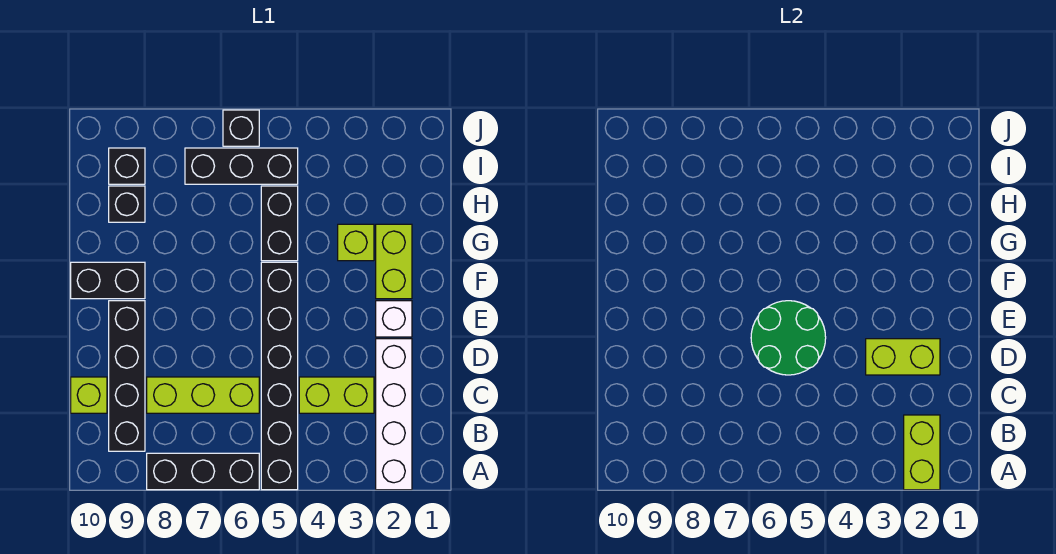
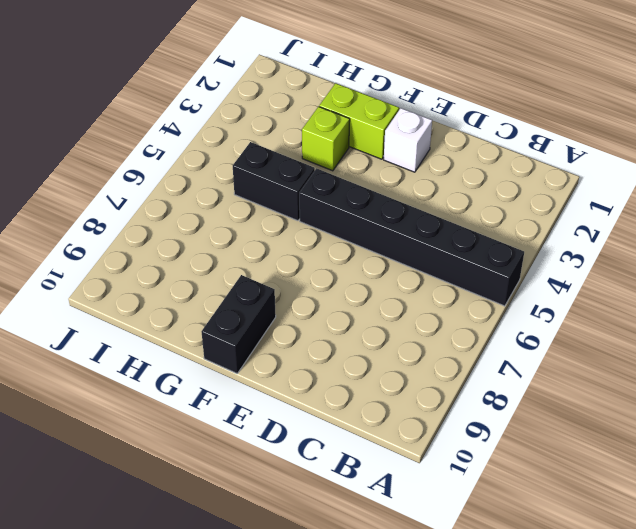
none -> white brick A2:D2 level 1
none -> black brick A6:A8 level 1
none -> black brick B9:E9 level 1

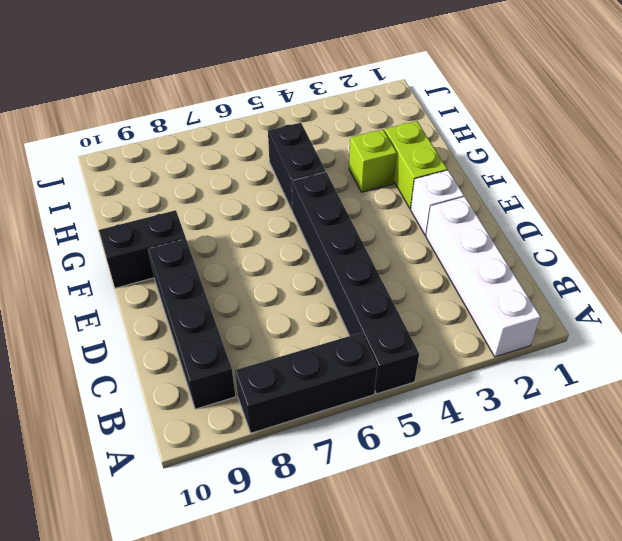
none -> lime brick C3:C4 level 1
none -> lime brick C6:C8 level 1
none -> lime brick C10 level 1

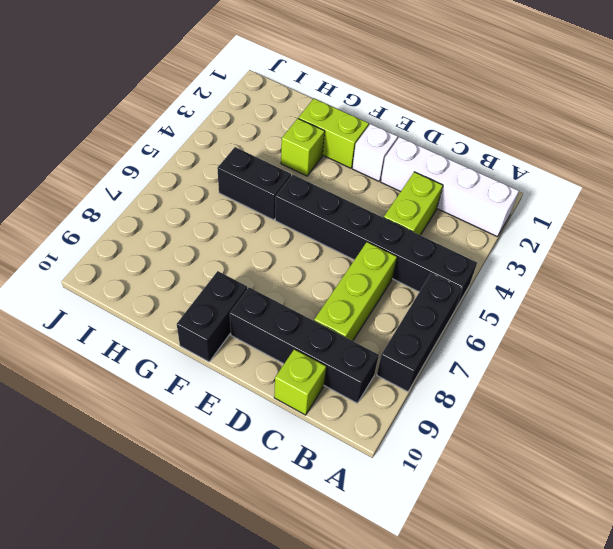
none -> black brick H9 level 1
none -> black brick I5:I7 level 1
none -> black brick I9 level 1

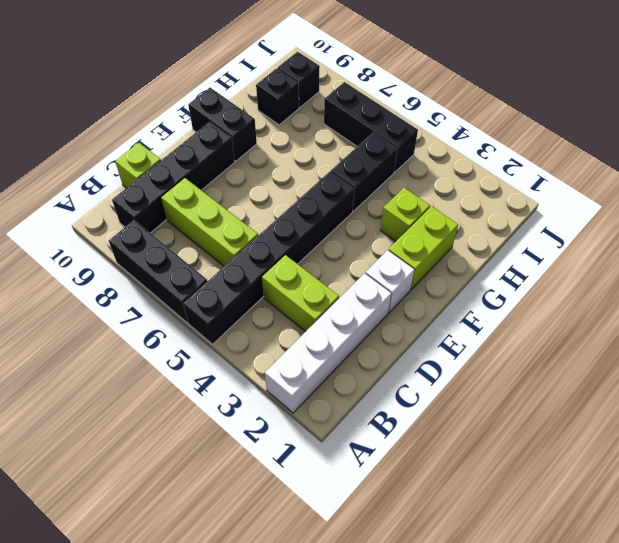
none -> black brick J6 level 1
none -> lime brick A2:B2 level 2
none -> lime brick D2:D3 level 2

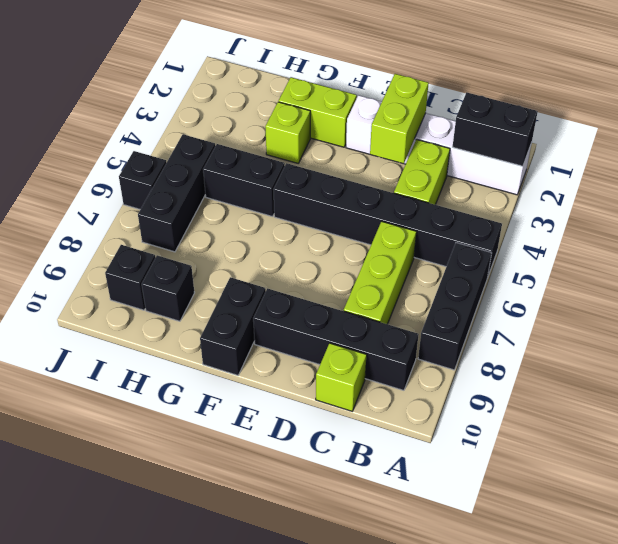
black brick A2:B2 level 2 -> lime brick A2:B2 level 2
none -> green round brick D5:E6 level 2

